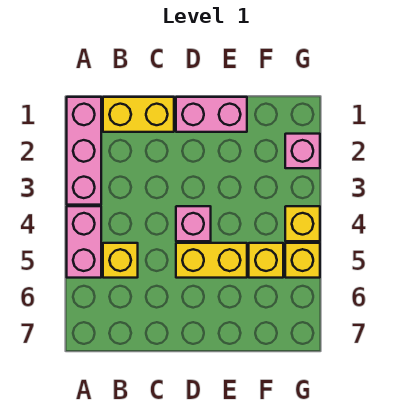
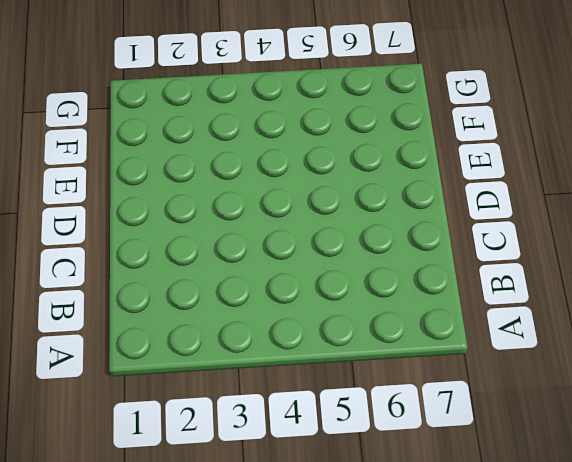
none -> pink brick A1:A3 level 1
none -> pink brick A4:A5 level 1

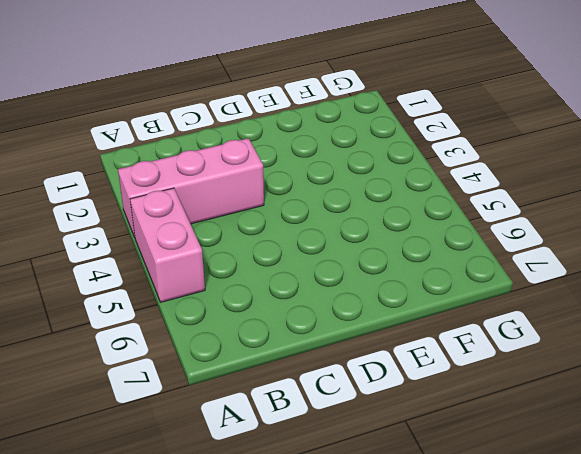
pink brick A3:C3 level 1 -> pink brick A1:A3 level 1
none -> yellow brick B1:C1 level 1
none -> yellow brick B5 level 1

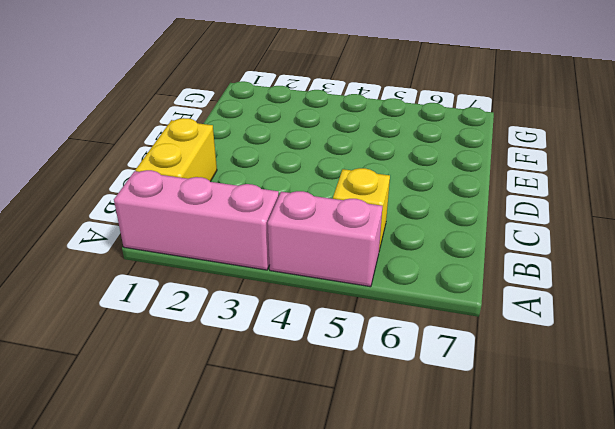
none -> pink brick D1:E1 level 1
none -> pink brick D4 level 1

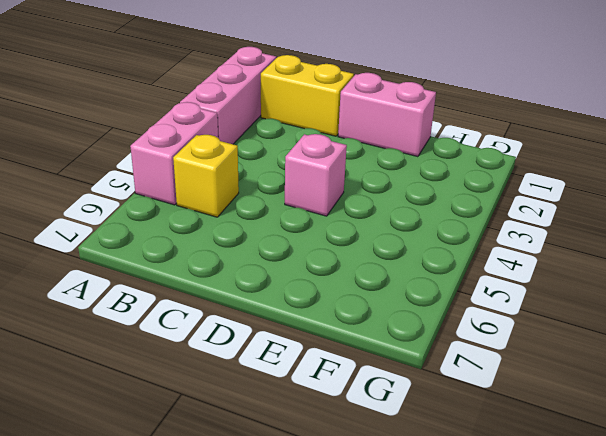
none -> yellow brick D5:E5 level 1
none -> yellow brick F5 level 1

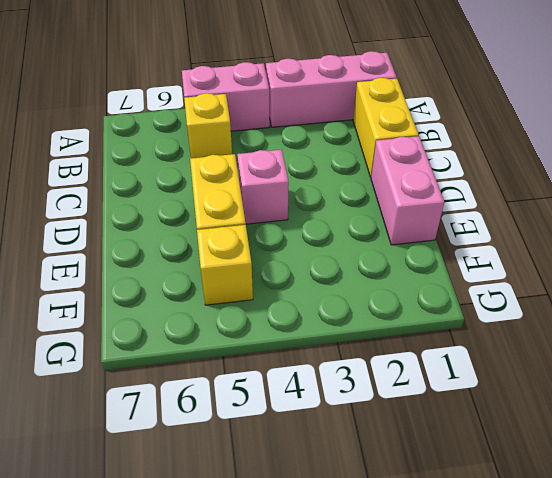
none -> pink brick G2 level 1
none -> yellow brick G4 level 1

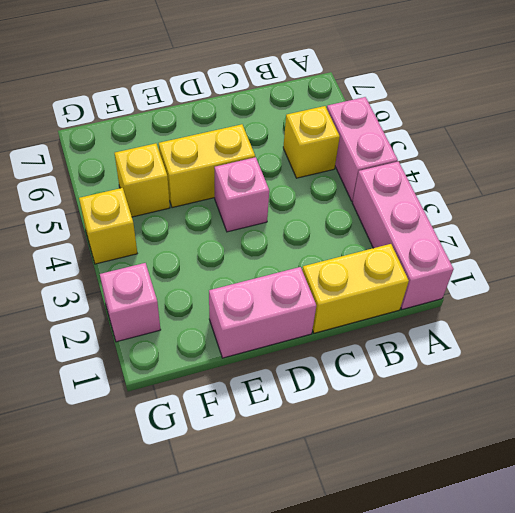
none -> yellow brick G5 level 1

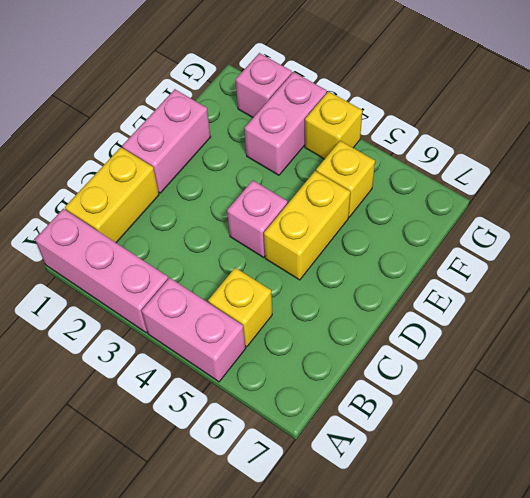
pink brick F3:G3 level 1 -> none
none -> yellow brick G5 level 1

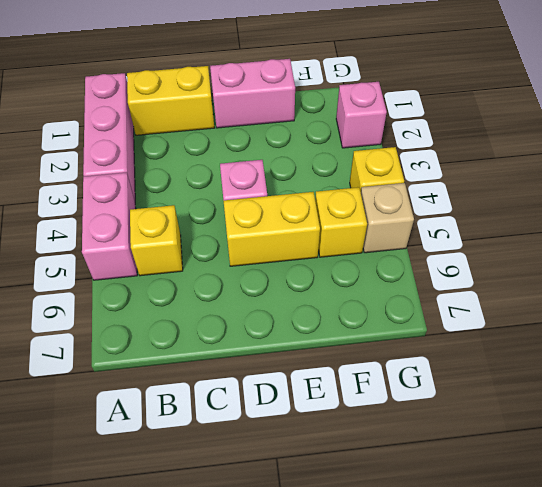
tan brick G5 level 1 -> yellow brick G5 level 1

